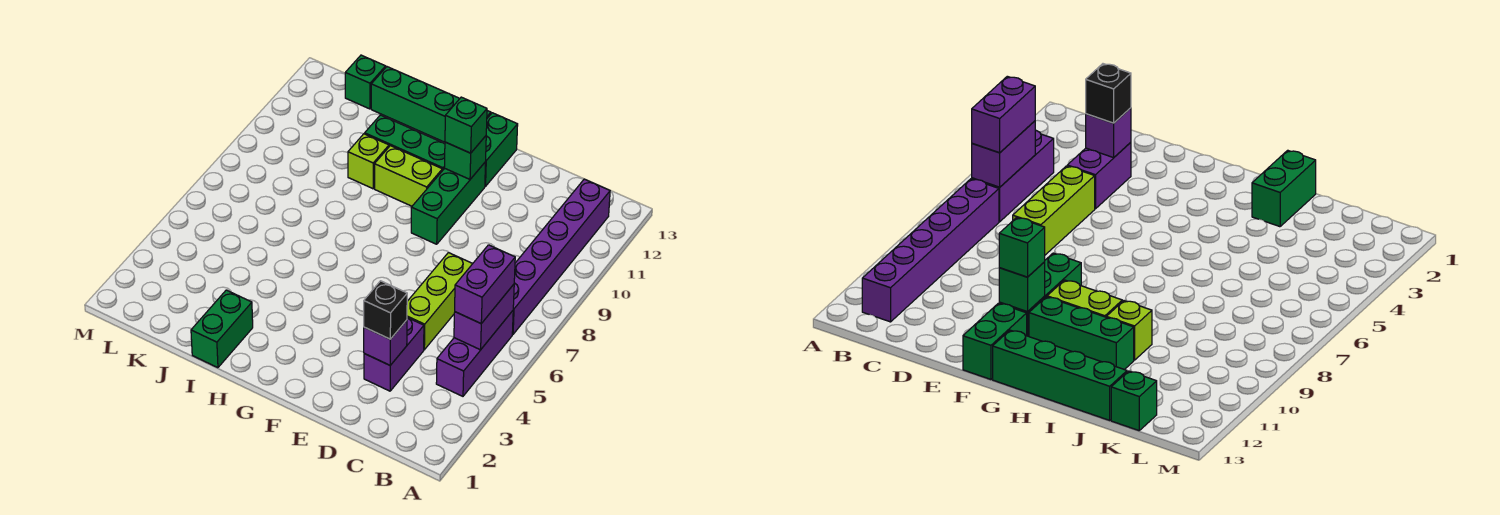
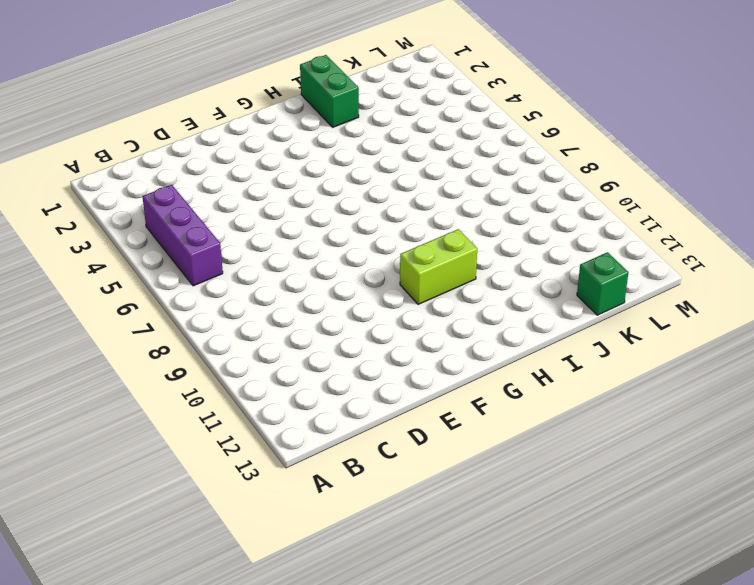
none -> purple brick B7:B12 level 1
none -> purple brick D3:D4 level 1
none -> lime brick D5:D7 level 1

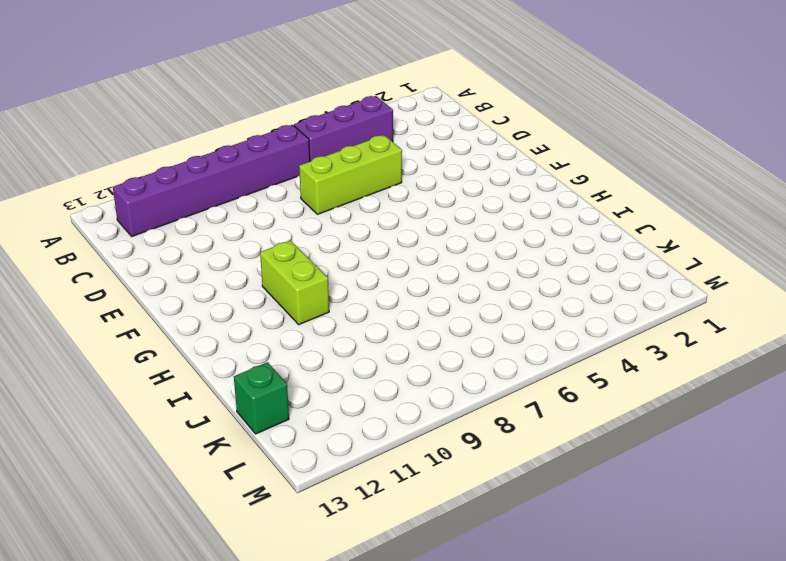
none -> purple brick D3:D4 level 1
none -> green brick F9:F11 level 1
none -> green brick F12:F13 level 1

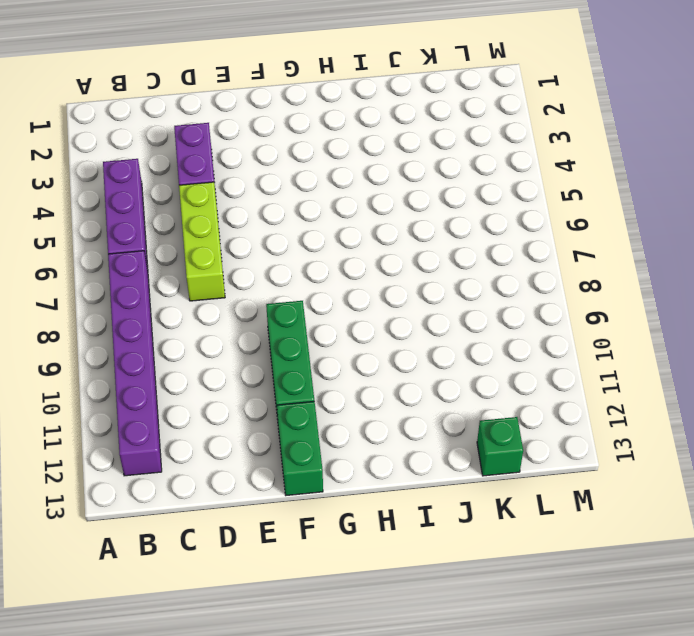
none -> lime brick G10:H10 level 1
none -> green brick G11:I11 level 1
none -> green brick G13:J13 level 1

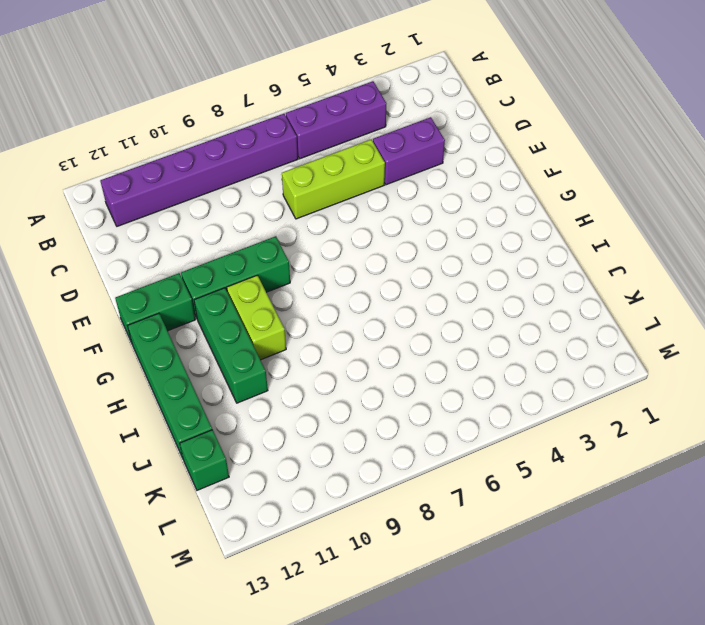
none -> green brick I1:I2 level 1
none -> lime brick I10 level 1
none -> purple brick B5:B6 level 2

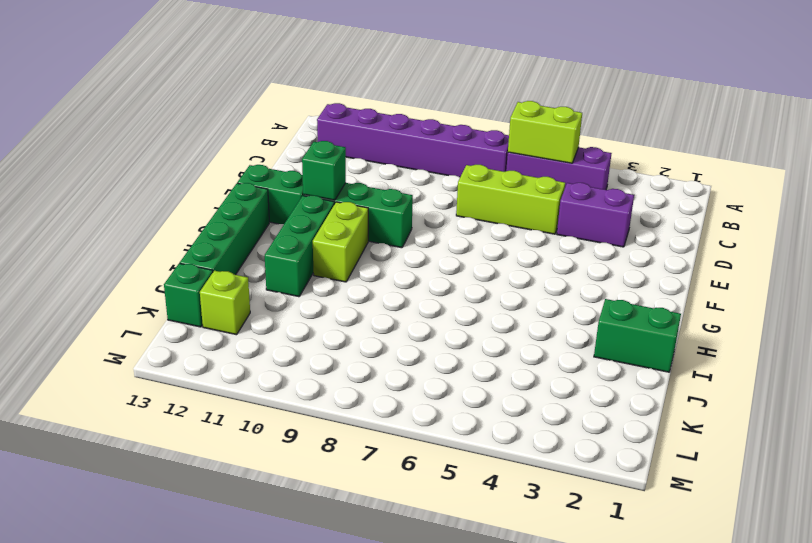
lime brick B5:B6 level 2 -> purple brick B5:B6 level 2
lime brick K12 level 1 -> lime brick I10 level 1
none -> purple brick D3 level 2
none -> purple brick B5:B6 level 3
none -> black brick D3 level 3

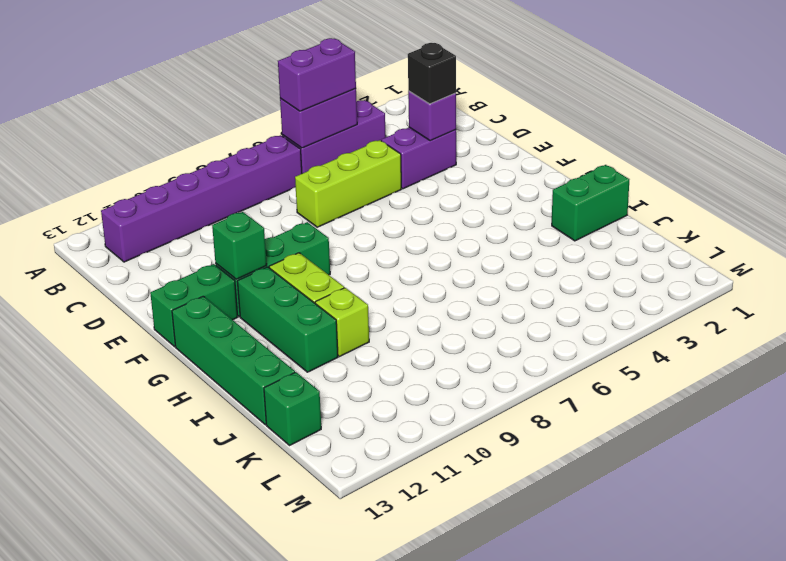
none -> green brick F11 level 3

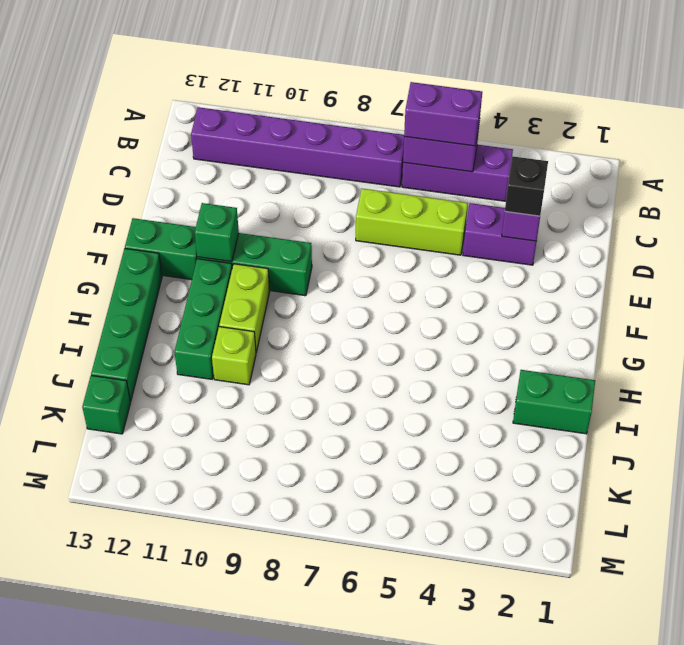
none -> green brick F11 level 3

